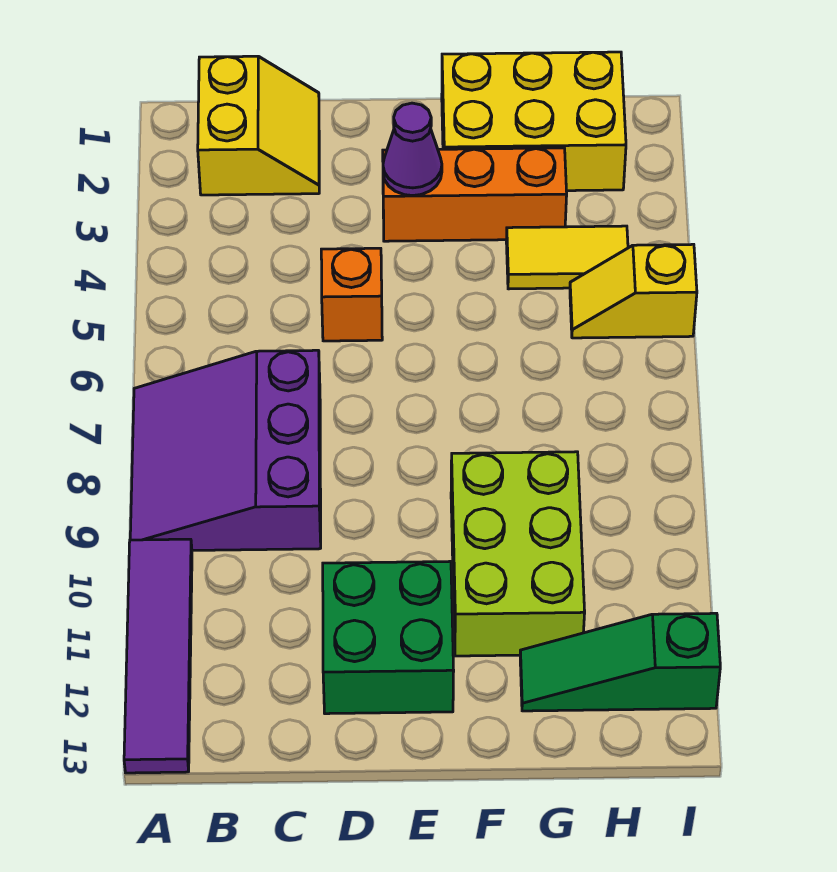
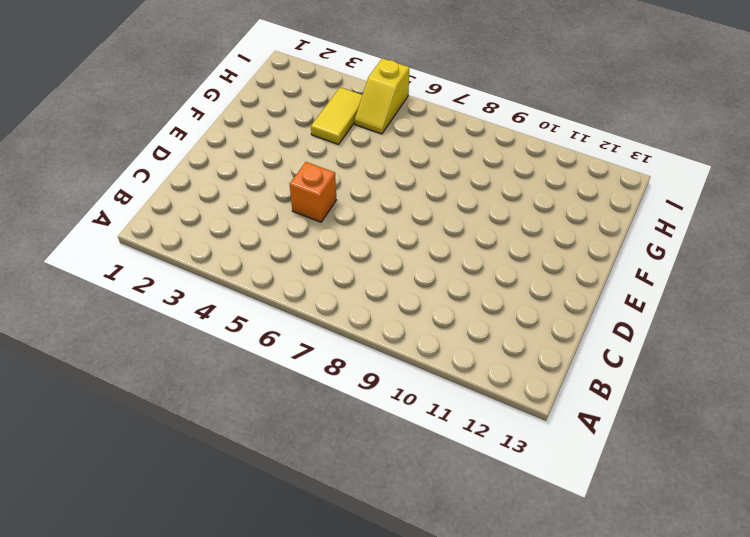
none -> purple slope A7:C9 level 1 top C
none -> purple tile A10:A13 level 1
none -> yellow slope B1:C2 level 1 top B

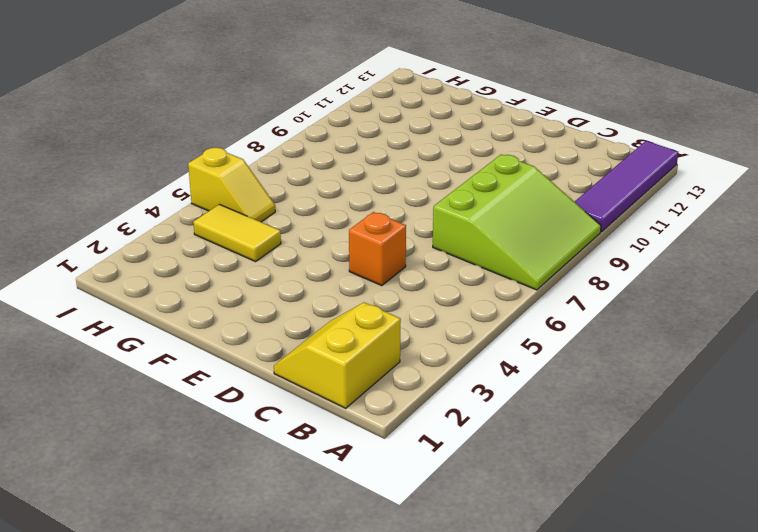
lime slope A7:C9 level 1 top C -> purple slope A7:C9 level 1 top C
none -> green brick D11:E12 level 1
none -> orange brick E3:G3 level 1
none -> yellow brick F1:H2 level 1

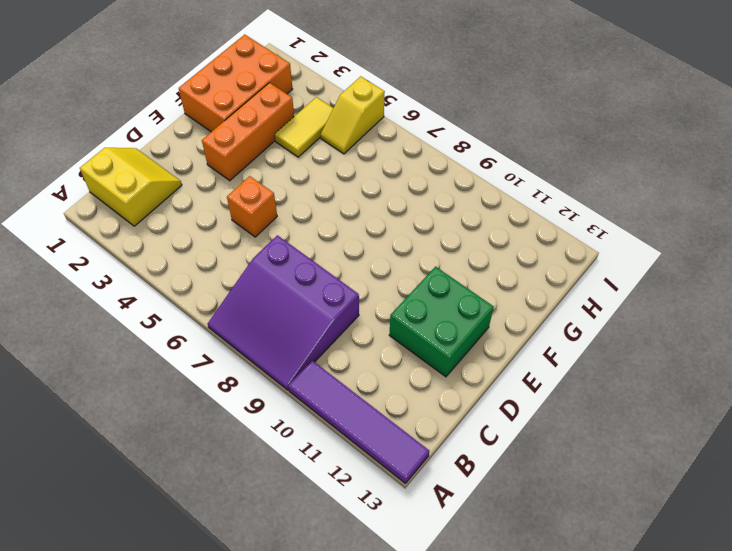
orange brick F1:H2 level 1 -> yellow brick F1:H2 level 1
none -> lime brick F9:G11 level 1
none -> green slope G12:I12 level 1 top I
none -> purple cone E3 level 2

